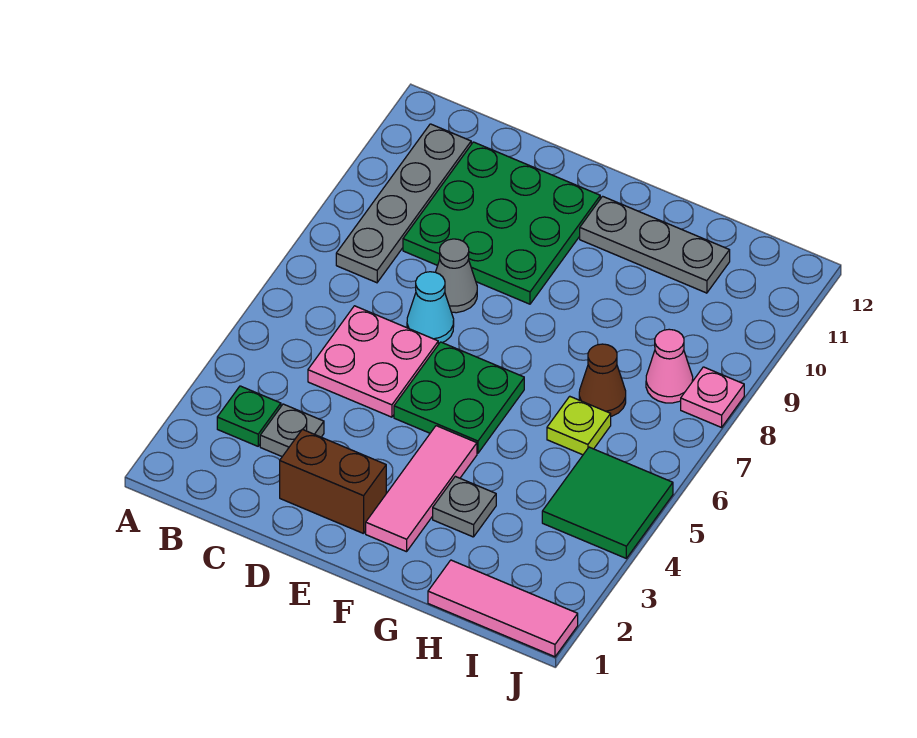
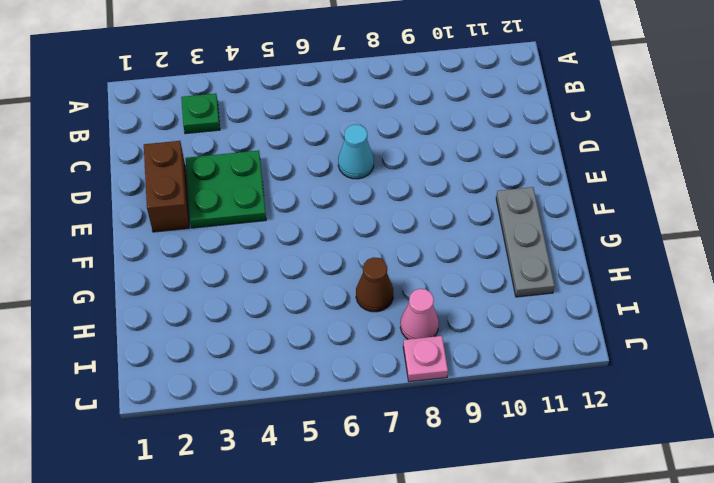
green plate D3:E4 level 1 -> green plate E5:F6 level 1
none -> grey plate B8:B11 level 1
none -> grey plate C3 level 1
none -> pink plate C5:D6 level 1

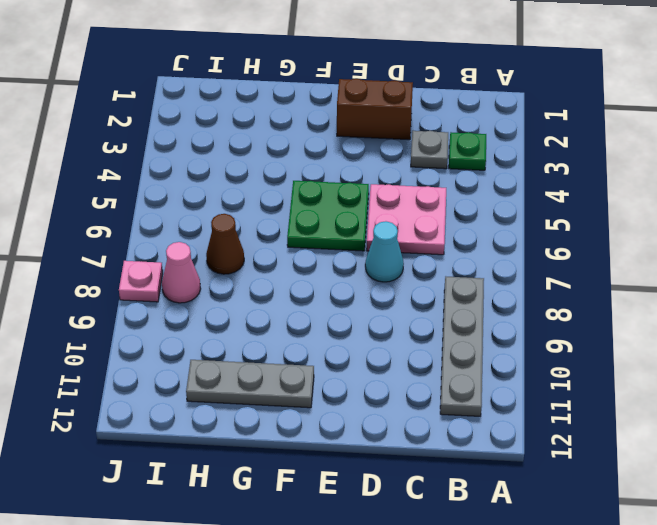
none -> green plate C9:E11 level 1
none -> grey cone D8 level 1
none -> pink tile F2:F4 level 1

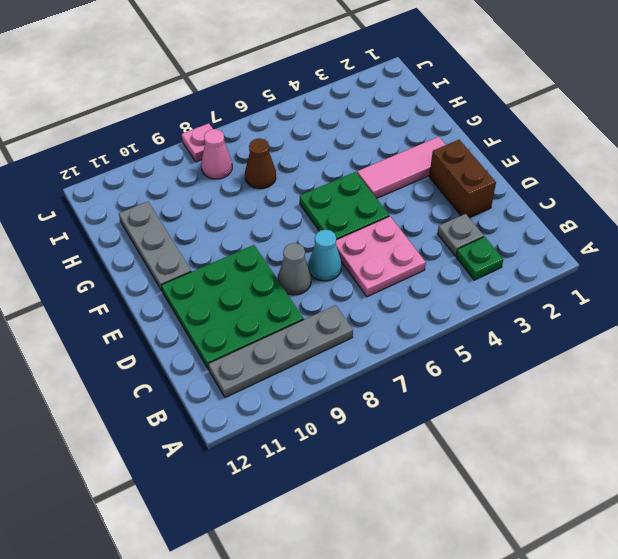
none -> grey plate G3 level 1
none -> pink tile H1:J1 level 1
none -> lime plate H6 level 1

